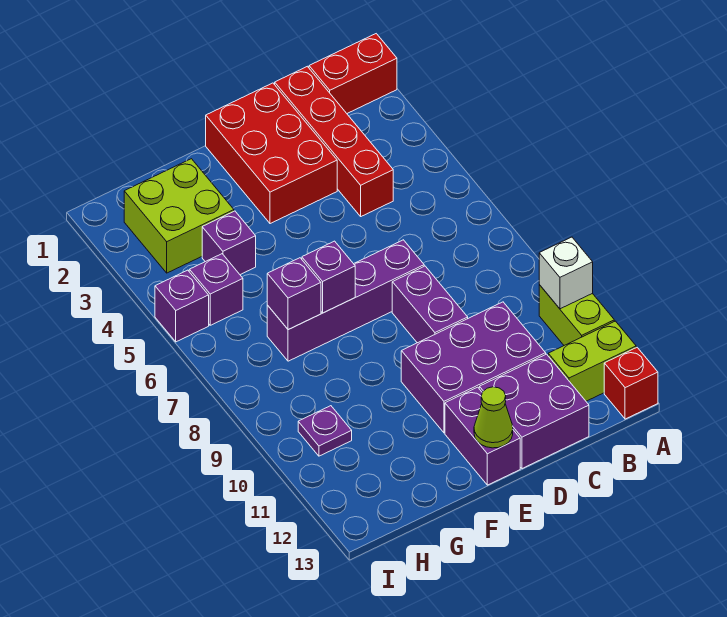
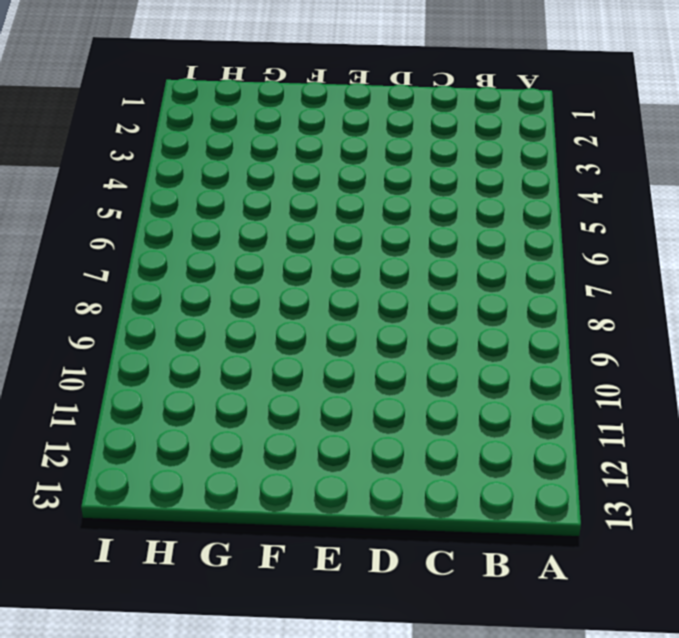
none -> red brick A1:B1 level 1
none -> lime brick A10:A11 level 1
none -> lime brick A12:B12 level 1

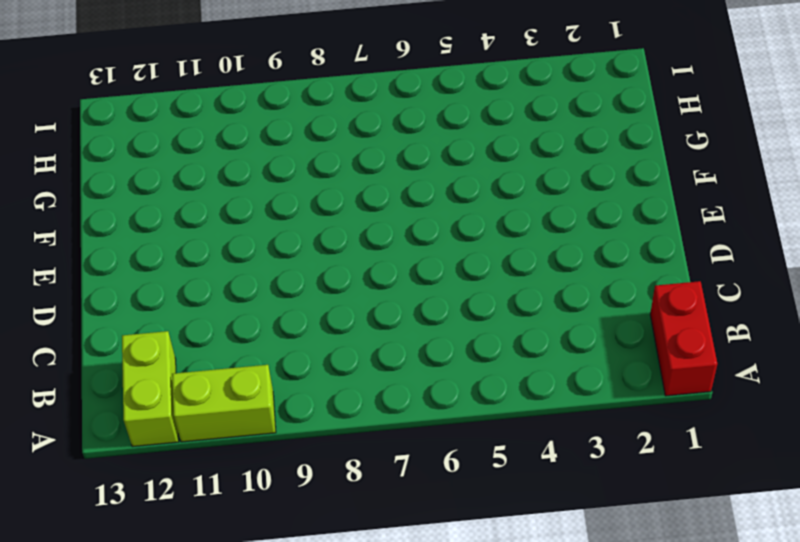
none -> red brick A13 level 1
none -> red brick C1:C4 level 1
none -> purple brick C10:E11 level 1

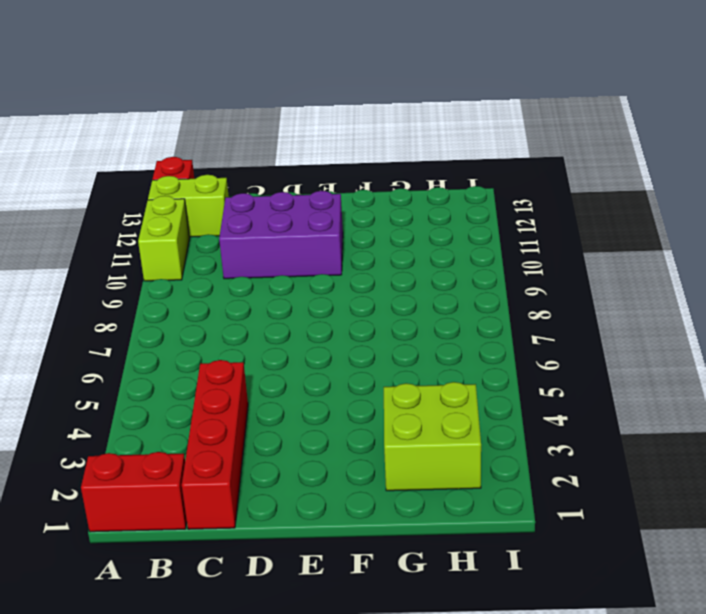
none -> purple brick C12:D13 level 1
none -> red brick D1:E3 level 1
none -> purple brick D7:G7 level 1

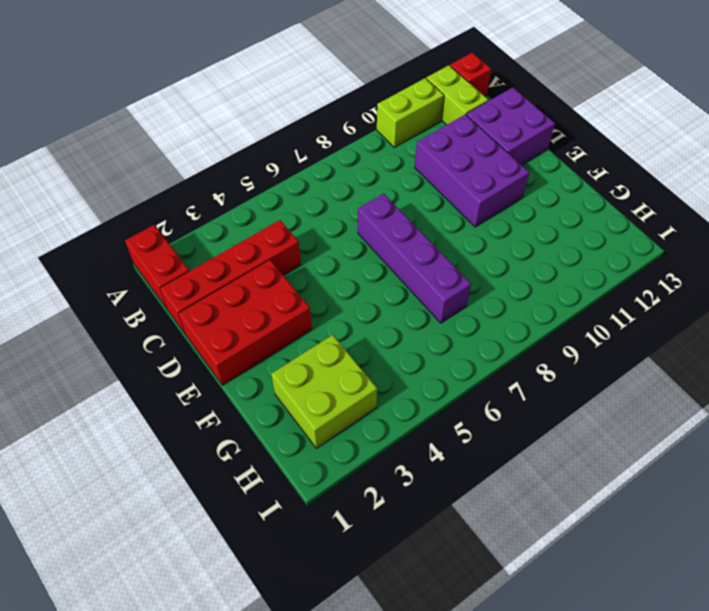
none -> purple brick D8:D9 level 1
none -> purple brick E12:E13 level 1
none -> purple brick G4 level 1

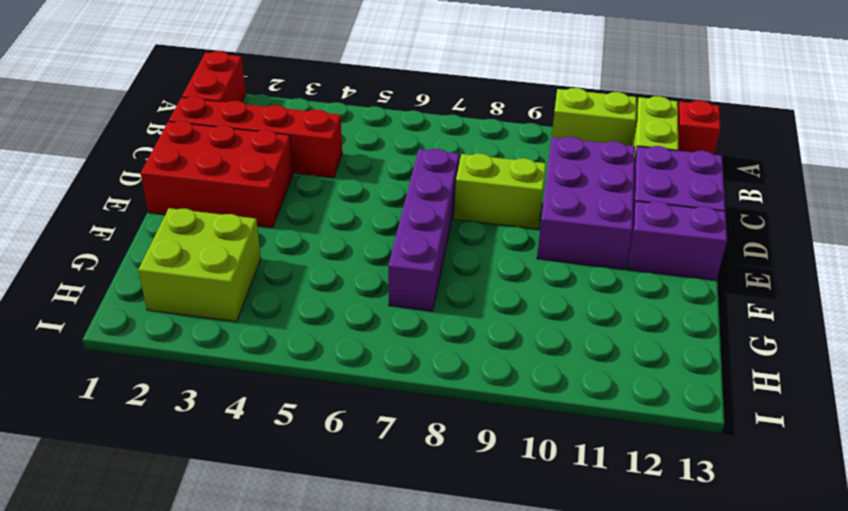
lime brick D8:D9 level 1 -> purple brick D8:D9 level 1
none -> purple brick G4 level 1
none -> purple brick H5 level 1
none -> purple plate H10 level 1

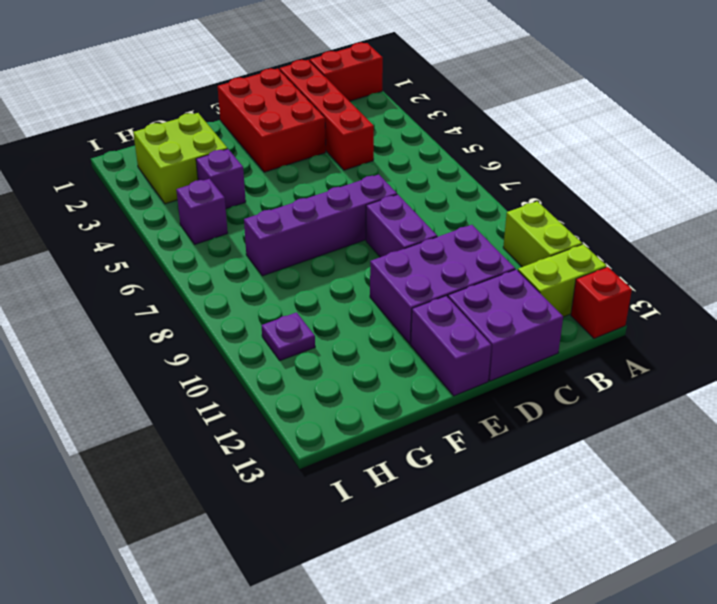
none -> purple brick I5 level 1
none -> white brick A10 level 2
none -> lime cone E13 level 2

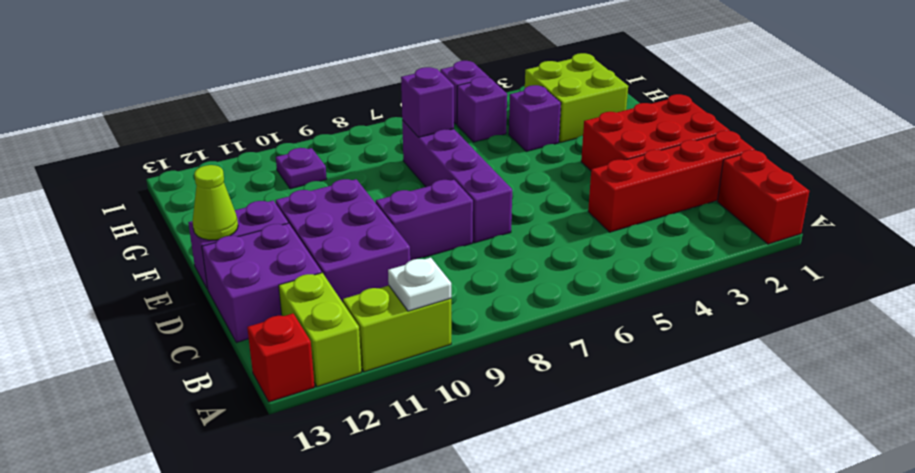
white plate A10 level 2 -> white brick A10 level 2
none -> purple brick F7 level 2

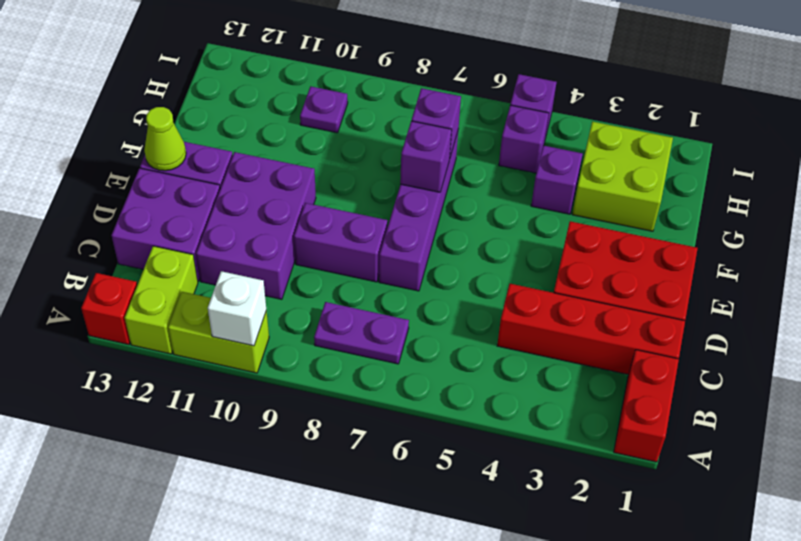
purple plate B7:B8 level 1 -> none

